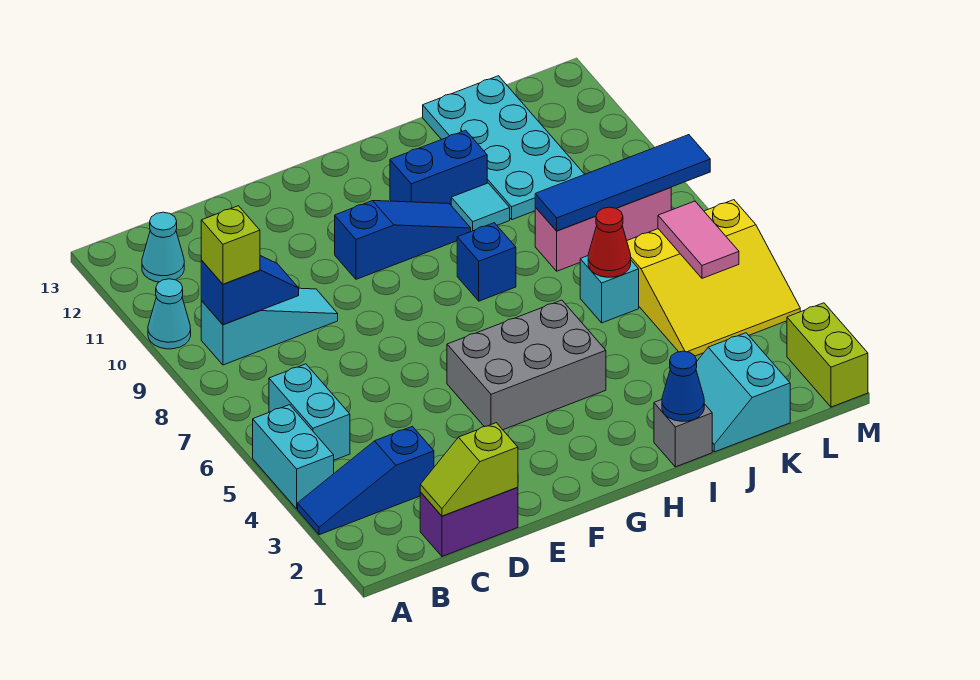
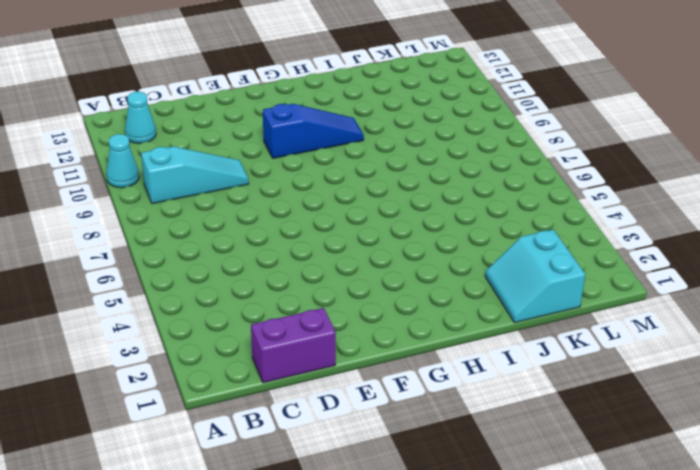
none -> blue slope A3:C3 level 1 top C
none -> cyan brick A4:A5 level 1
none -> cyan brick B5:B6 level 1

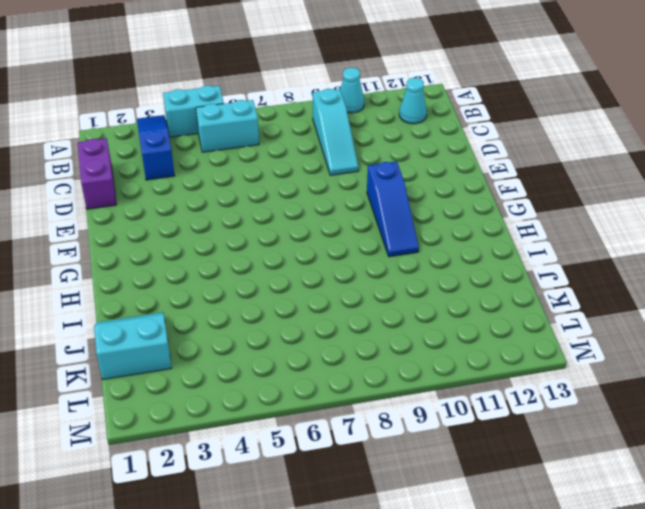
none -> grey brick F4:H5 level 1
none -> blue brick H8 level 1
none -> blue brick H11:I11 level 1

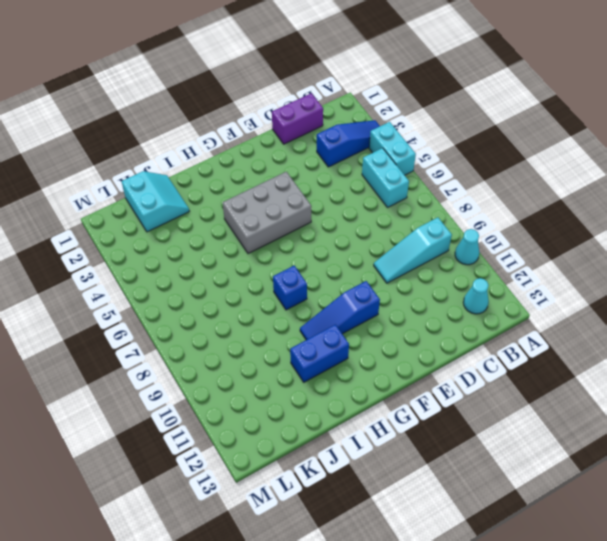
none -> grey brick I1 level 1
none -> cyan tile I10 level 1
none -> cyan brick J6 level 1

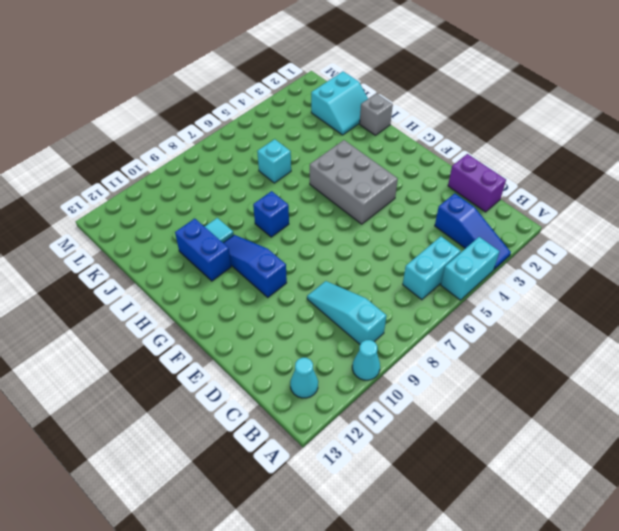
none -> pink brick J8:L8 level 1
none -> cyan plate J10:K13 level 1
none -> yellow slope K4:M6 level 1 top 6

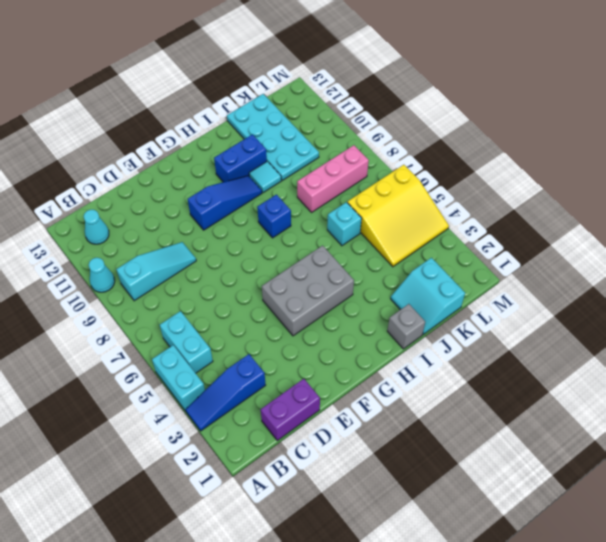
none -> lime brick M1:M2 level 1
none -> blue slope B9:C9 level 2 top B
none -> lime slope C1:D1 level 2 top D

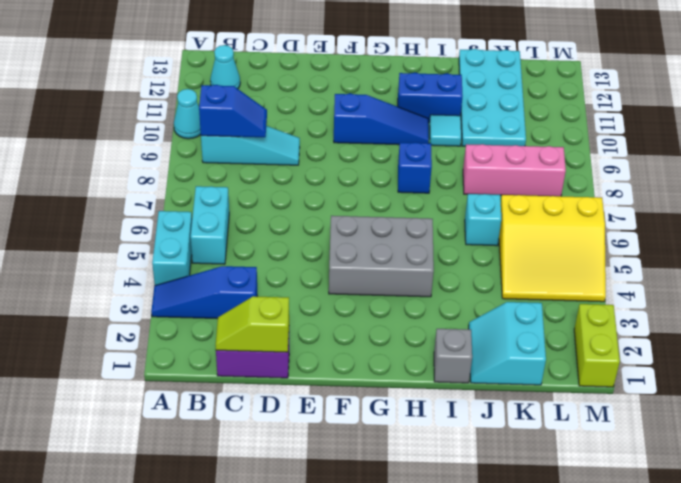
none -> blue cone I1 level 2
none -> red cone J6 level 2
none -> blue tile J8:M8 level 2

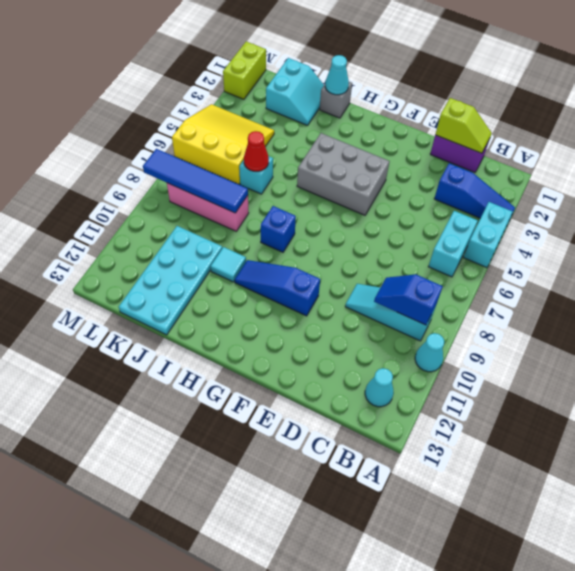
cyan cone I1 level 2 -> blue cone I1 level 2
none -> blue brick H11:I11 level 1
none -> pink tile L5:L6 level 2
none -> lime brick B9 level 3

